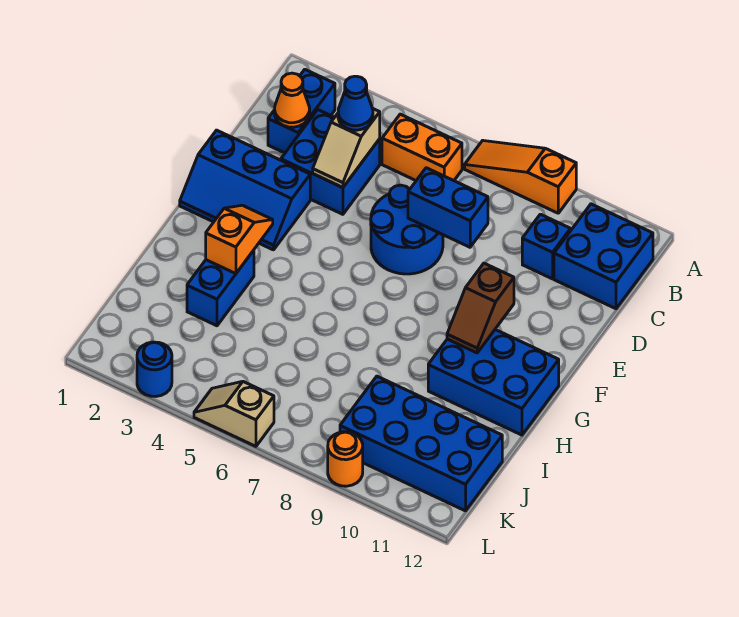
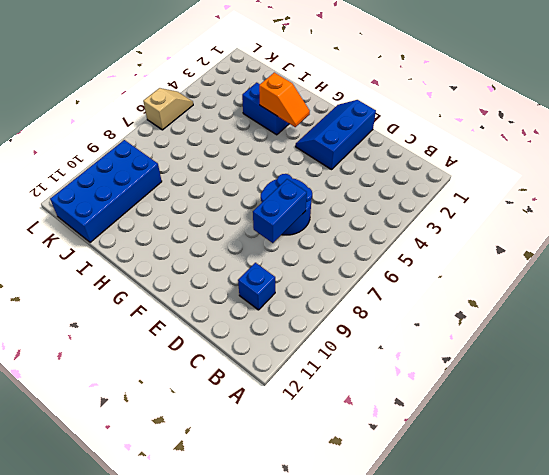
none -> orange slope A7:A9 level 1 top 9
none -> blue brick B2:C2 level 1
none -> orange brick B5:B6 level 1

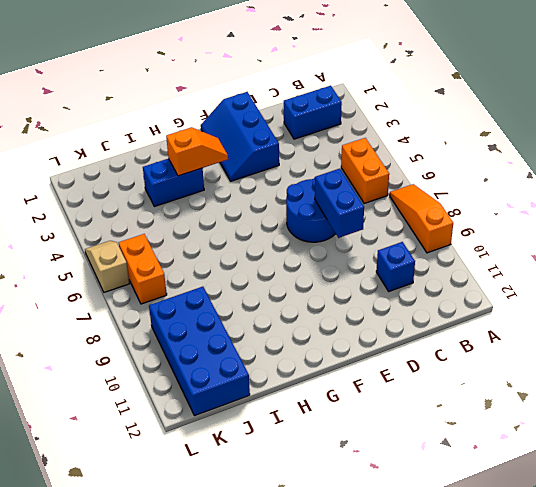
orange brick K6:K7 level 1 -> none
none -> blue brick B11:C12 level 1
none -> blue brick C3:D4 level 1
none -> blue brick G10:H12 level 1

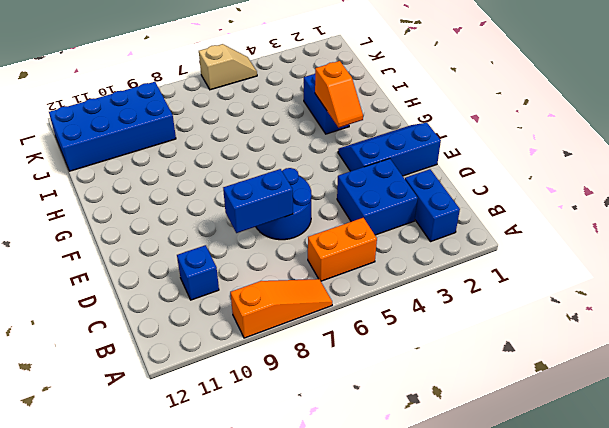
none -> blue brick B11:C12 level 1
none -> blue brick G10:H12 level 1
none -> blue round brick L3 level 1

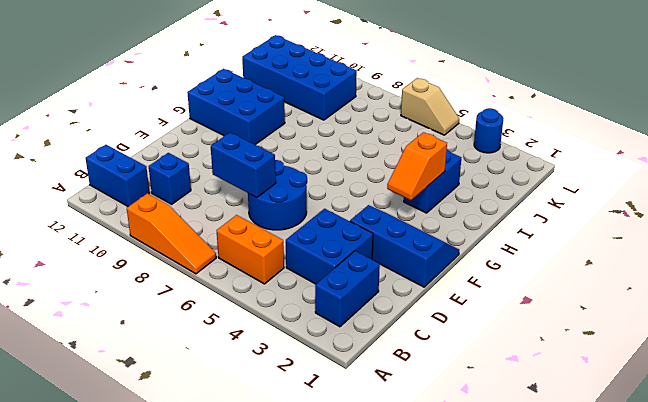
blue brick B11:B12 level 1 -> blue brick B11:C12 level 1
none -> orange round brick L9 level 1
none -> orange cone C2 level 2
none -> tan slope C4:D4 level 2 top C

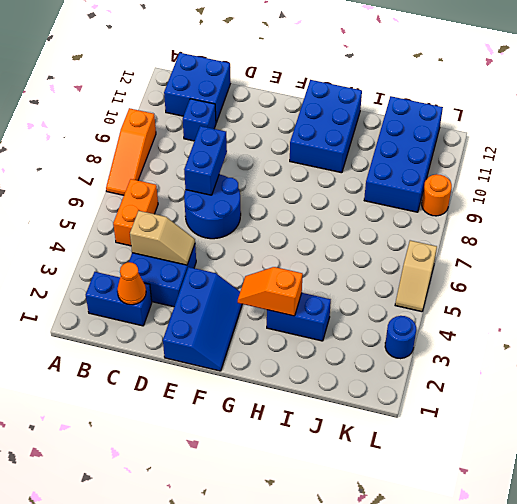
none -> brown slope F10:G10 level 2 top F
none -> blue cone C4 level 3

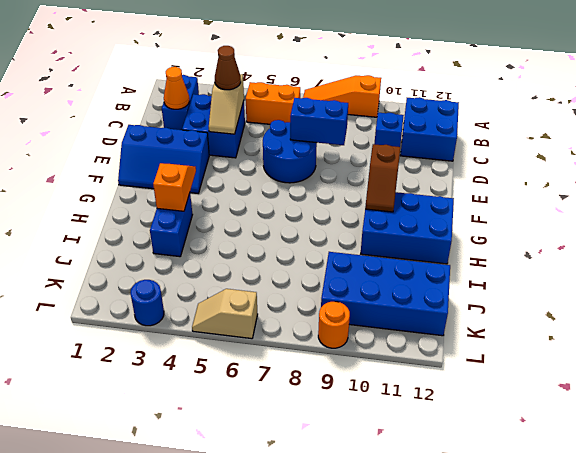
brown cone C4 level 3 -> blue cone C4 level 3

